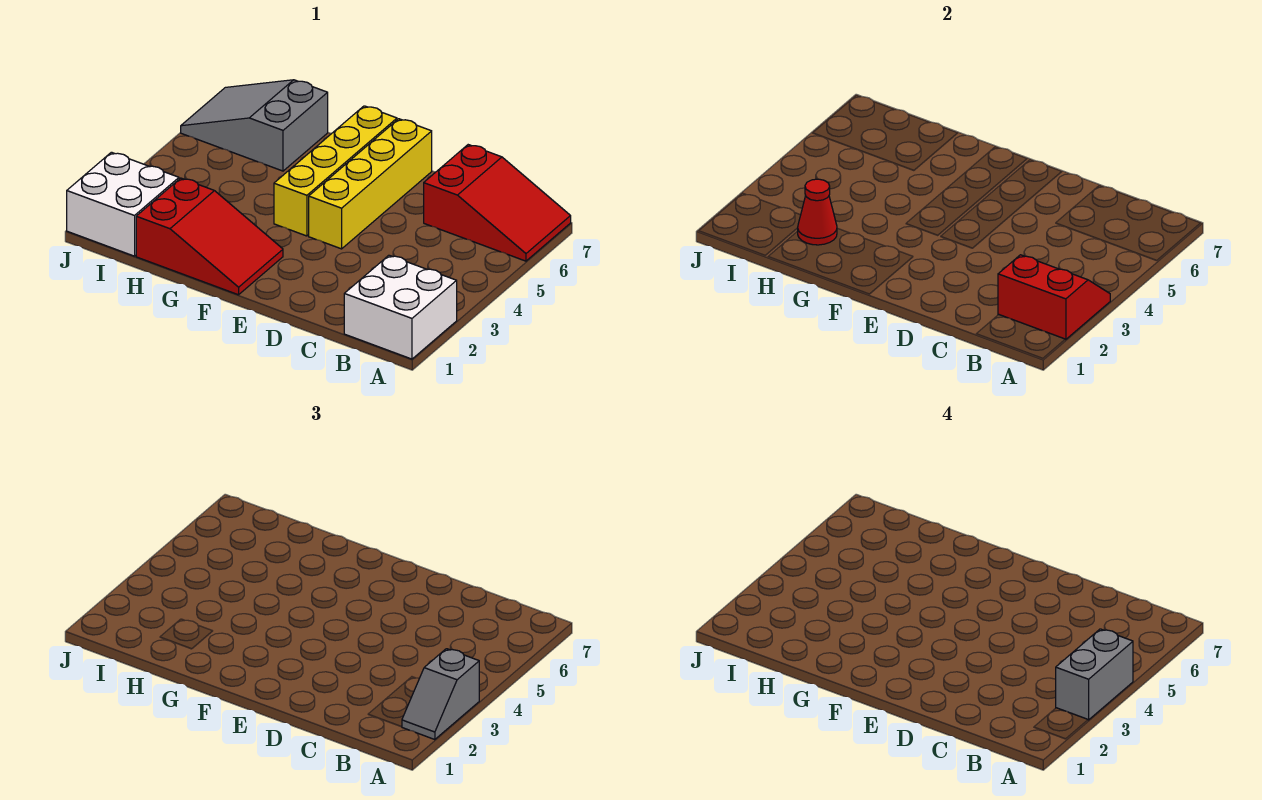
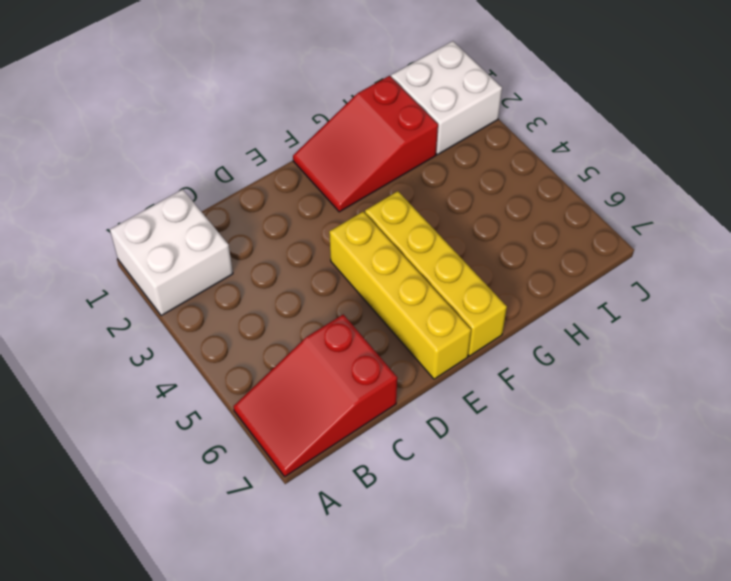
none -> grey slope H6:J7 level 1 top H
none -> red slope A2:B3 level 2 top 2

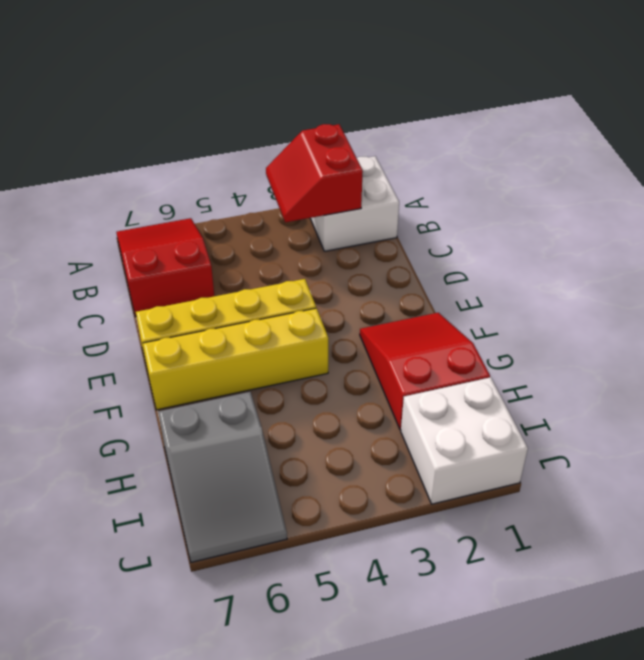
none -> red cone H2 level 2
none -> grey slope A2:A3 level 3 top 3

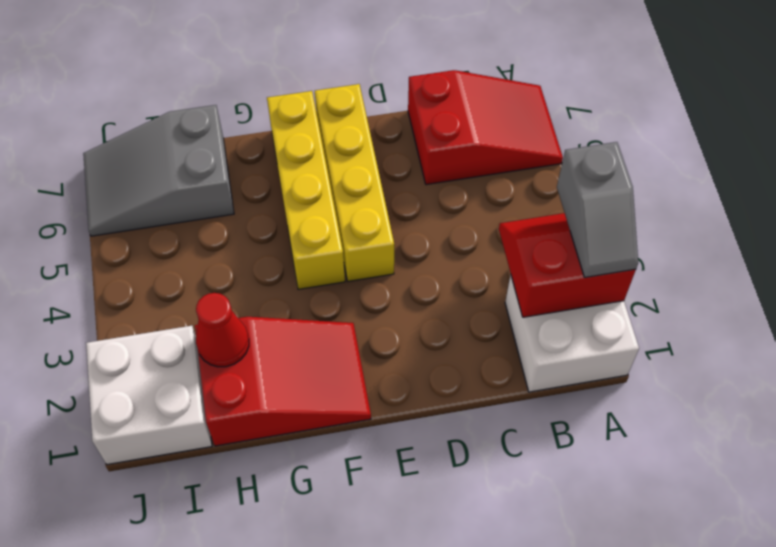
none -> grey brick A3:A4 level 4

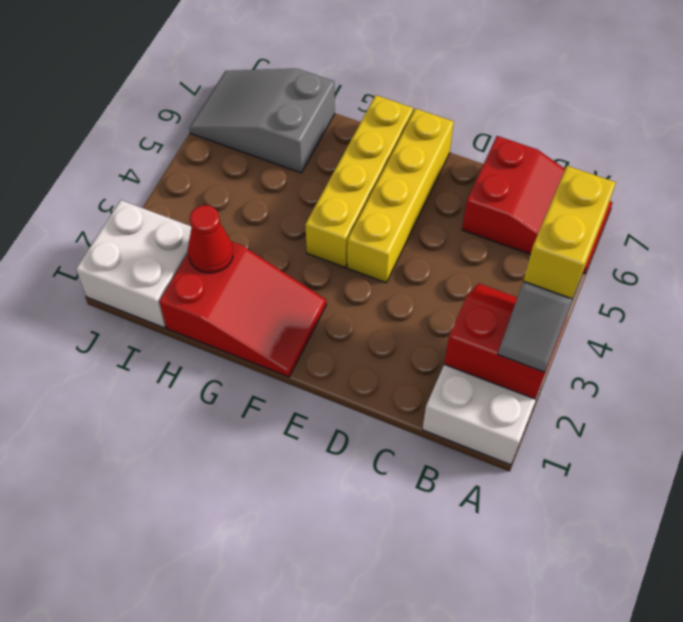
yellow brick A3:A4 level 4 -> grey brick A3:A4 level 4

